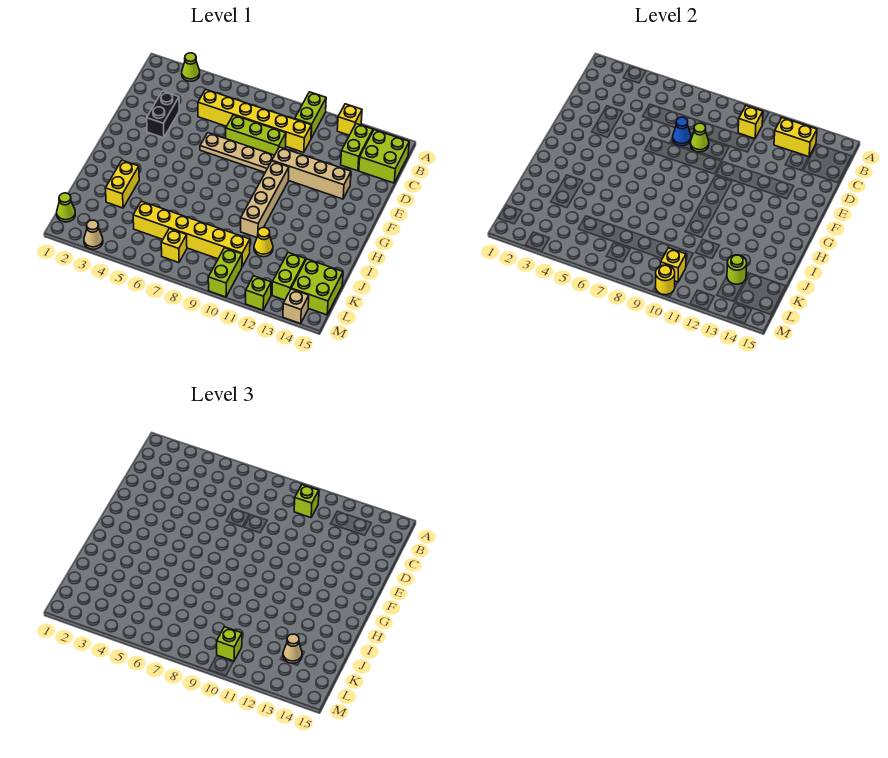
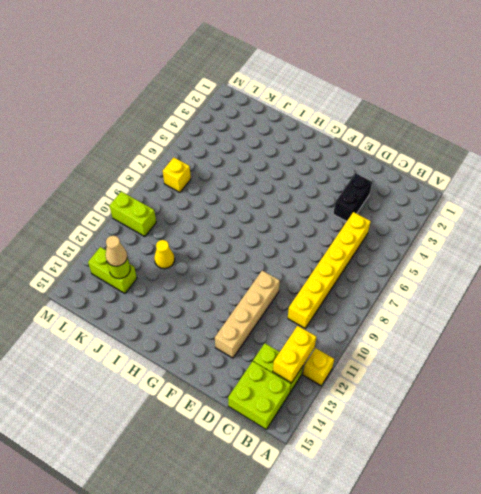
black brick D3:D4 level 1 -> black brick D3:E3 level 1
none -> lime cone A3 level 1
none -> lime brick A10:B10 level 1
none -> lime brick D7:D9 level 1
none -> tan plate E6:E9 level 1

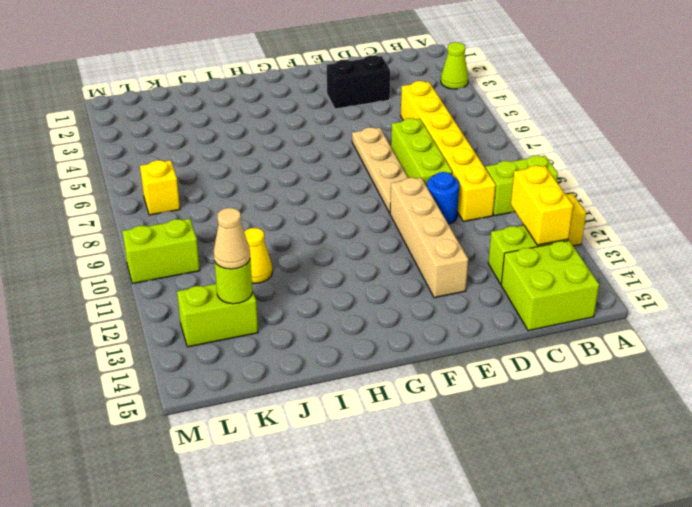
blue round brick D10 level 1 -> none
none -> tan brick F10:I10 level 1
none -> yellow brick I3:J3 level 1
none -> yellow brick K5:K10 level 1
none -> lime brick K14:L15 level 1

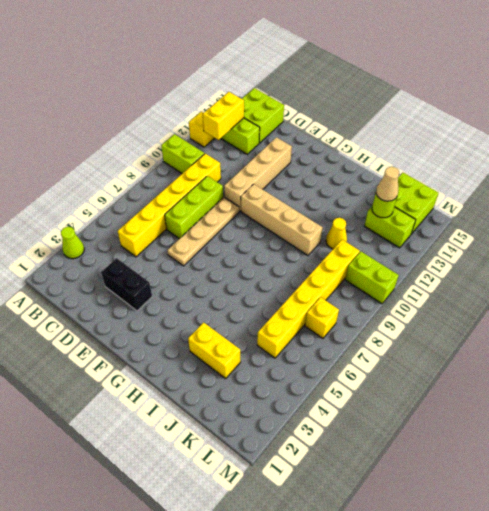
none -> lime cone L1 level 1
none -> tan cone M3 level 1
none -> lime brick M12 level 1
none -> tan brick M14 level 1

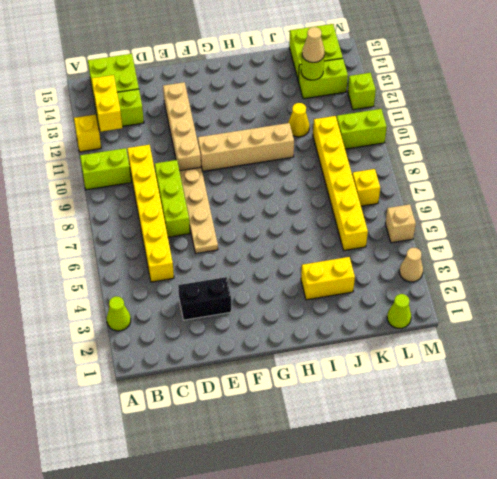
tan brick M5 level 1 -> tan brick M14 level 1
none -> yellow brick B10 level 2
none -> blue cone D7 level 2
none -> lime cone D8 level 2
none -> yellow brick L10 level 2

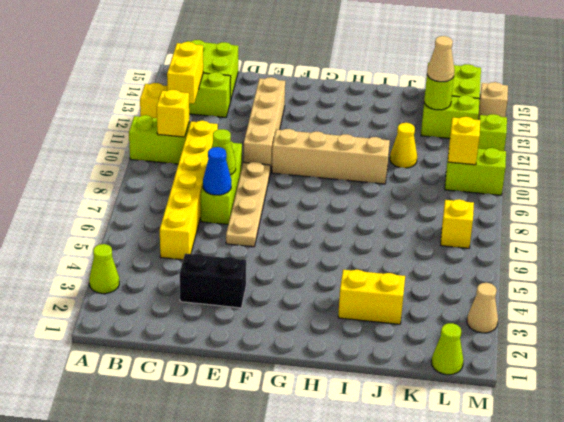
none -> yellow brick K5:K10 level 1
none -> yellow round brick M10 level 2
none -> lime brick B10 level 3
none -> lime brick L10 level 3

